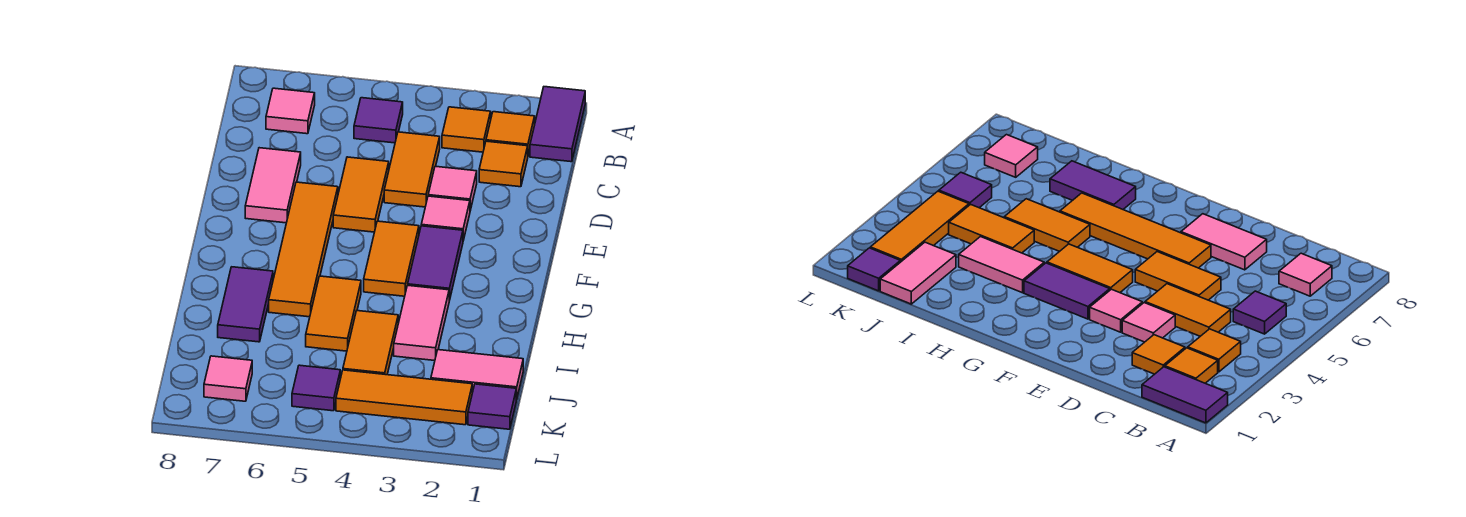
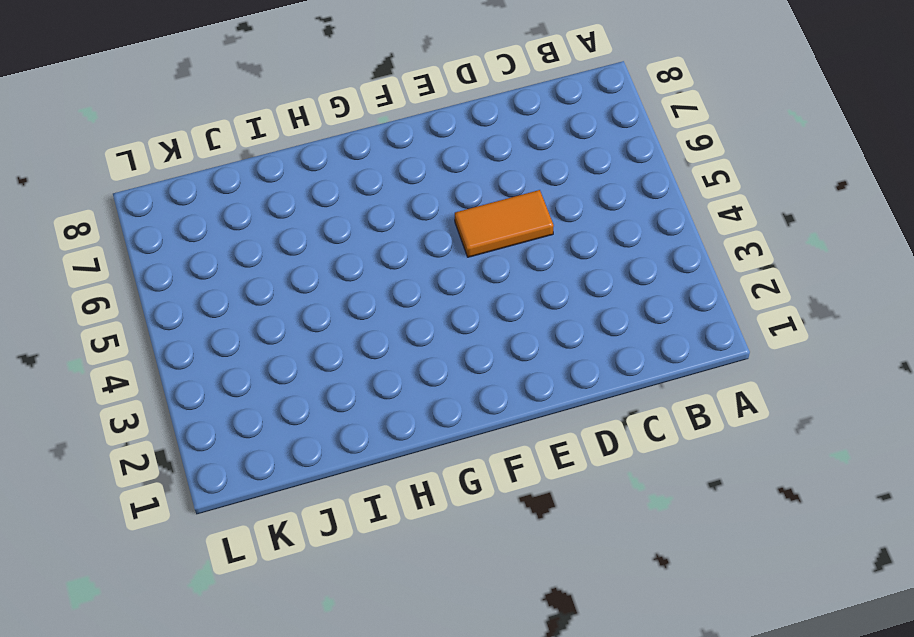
none -> purple tile A1:B1 level 1
none -> orange tile B2 level 1
none -> orange tile B3 level 1

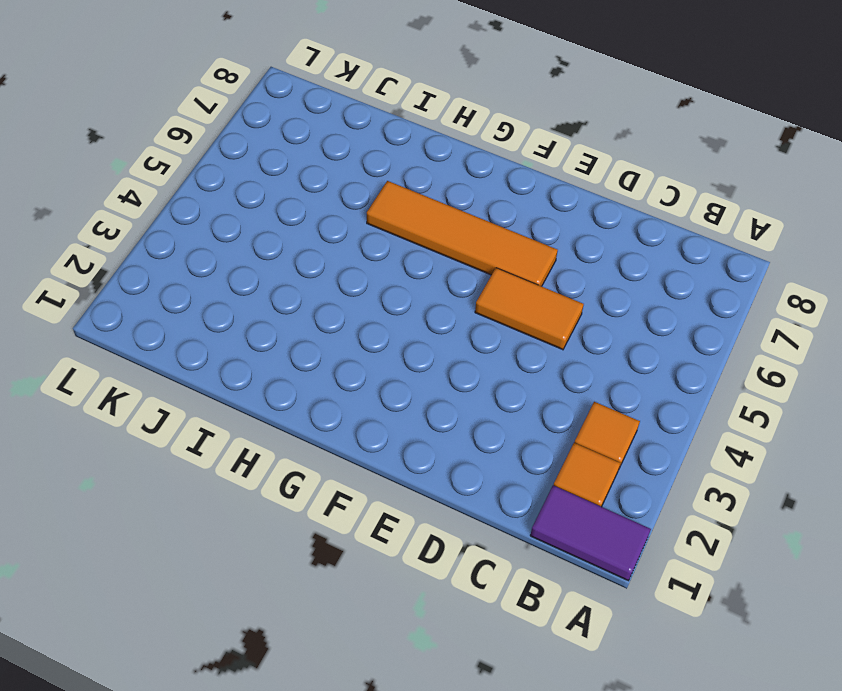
none -> purple tile B5 level 1
none -> pink tile B7 level 1
none -> orange tile C2 level 1

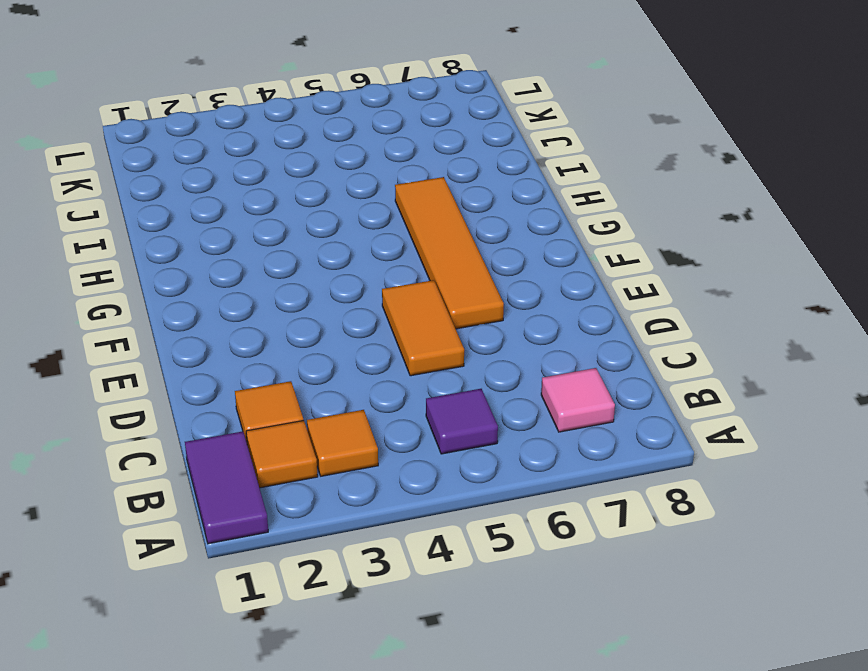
none -> orange tile C4:D4 level 1
none -> pink tile D3 level 1
none -> pink tile D7:E7 level 1

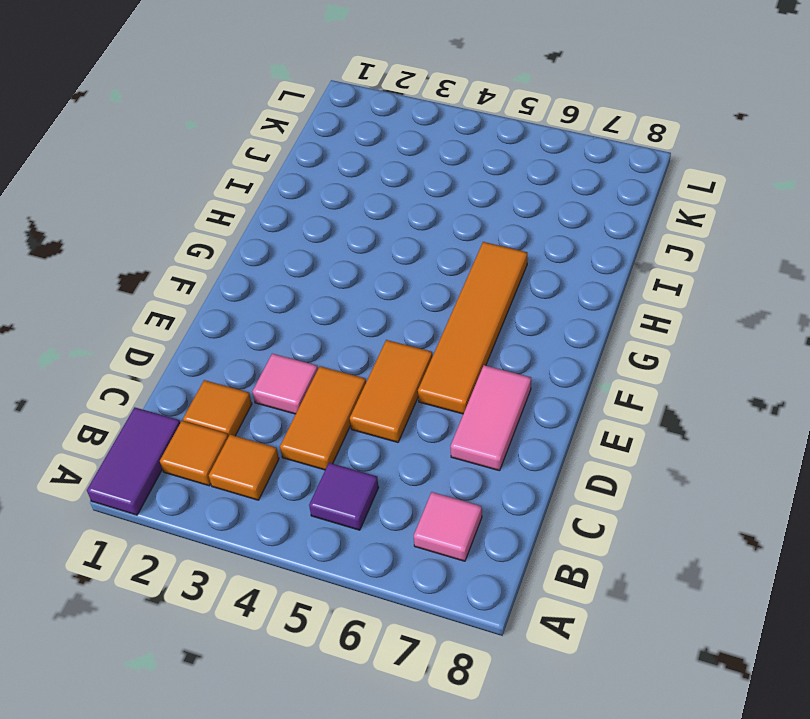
none -> pink tile E3 level 1
none -> purple tile F3:G3 level 1
none -> orange tile F4:G4 level 1

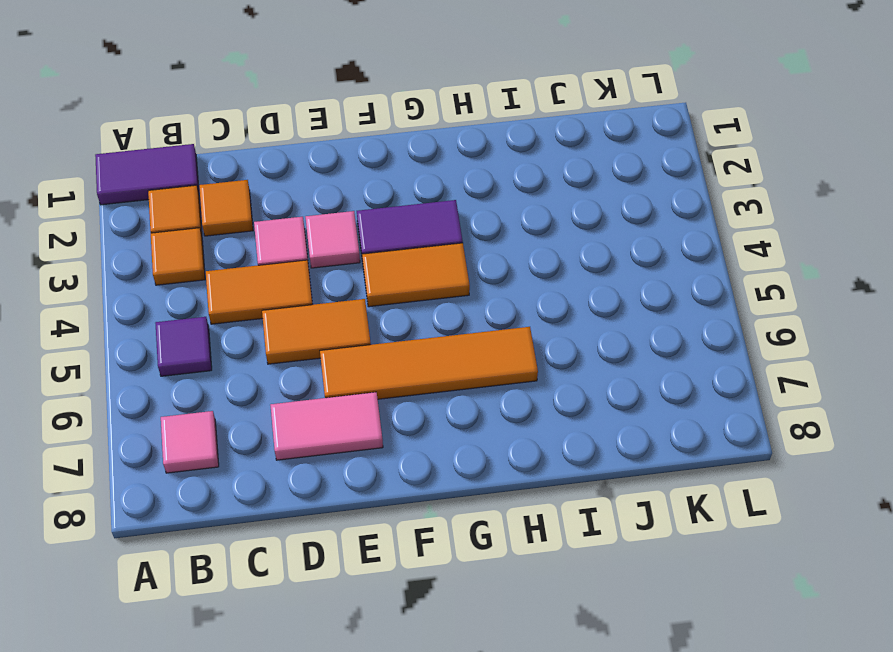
none -> pink tile H3:I3 level 1
none -> orange tile H5:I5 level 1
none -> purple tile H7:I7 level 1

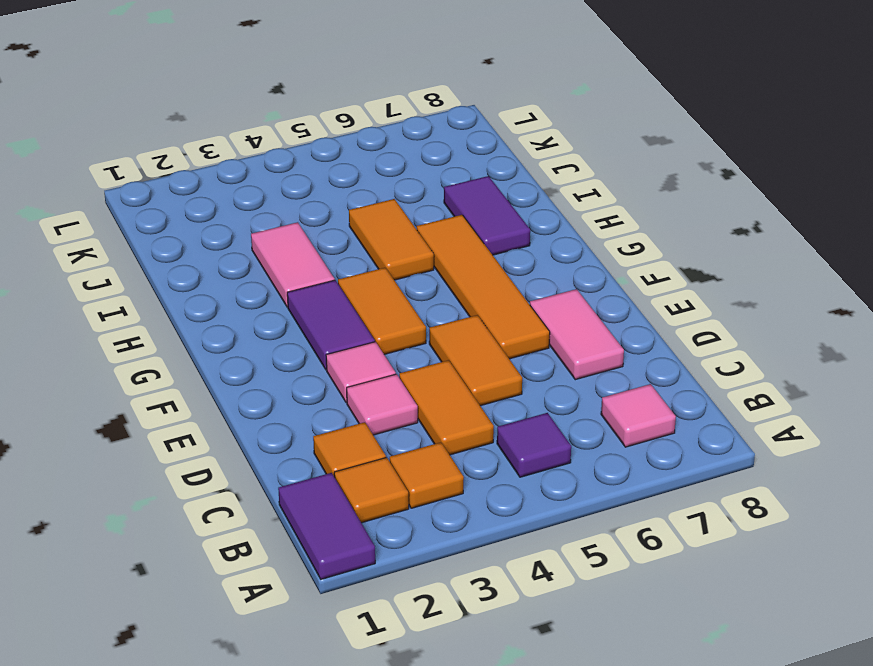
none -> orange tile I4:J4 level 1
none -> pink tile J1:J2 level 1
none -> purple tile K1 level 1

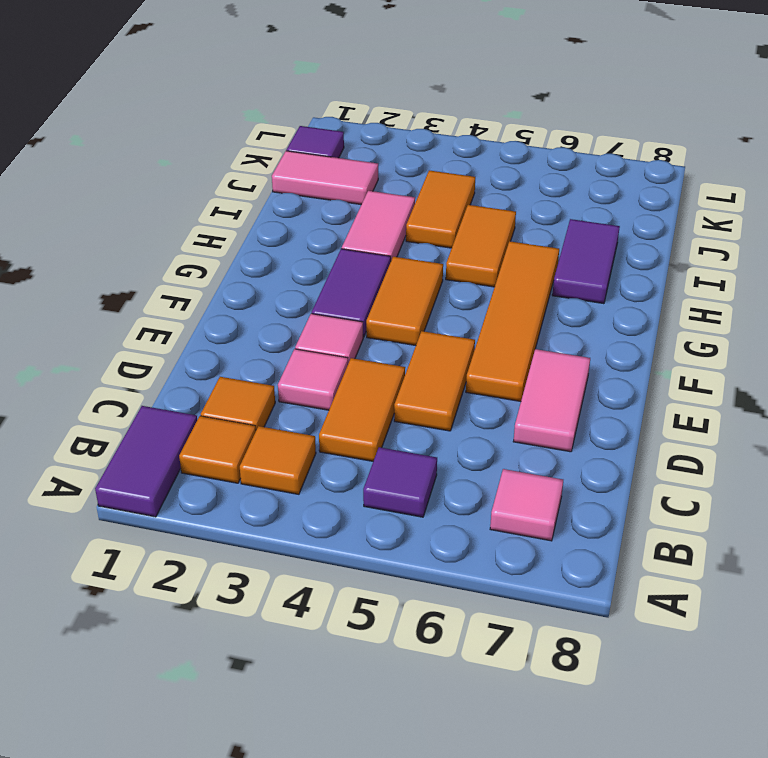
none -> orange tile K2:K4 level 1
none -> purple tile K5 level 1
none -> pink tile K7 level 1

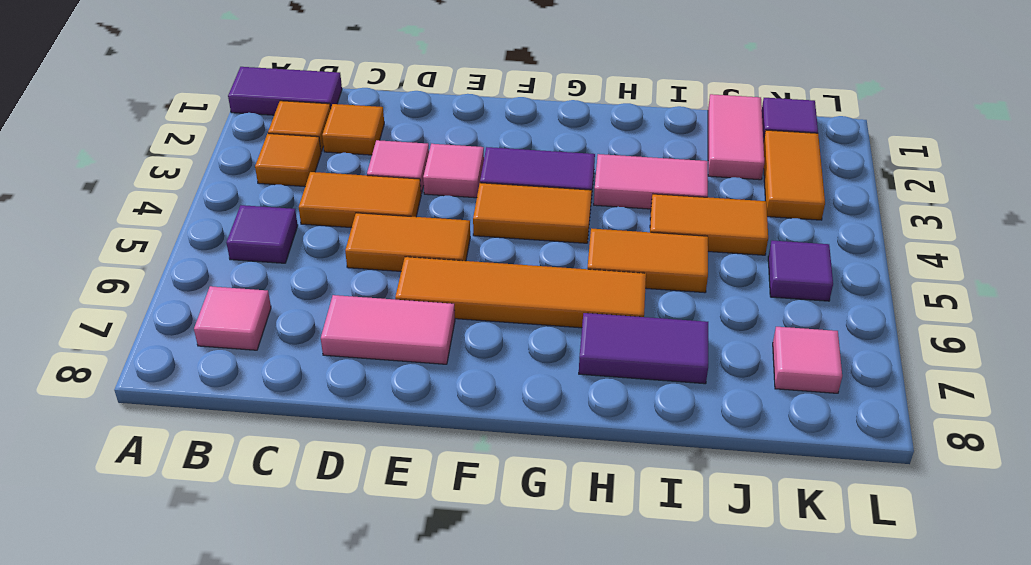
orange tile K2:K3 level 1 -> orange tile K2:K4 level 1

